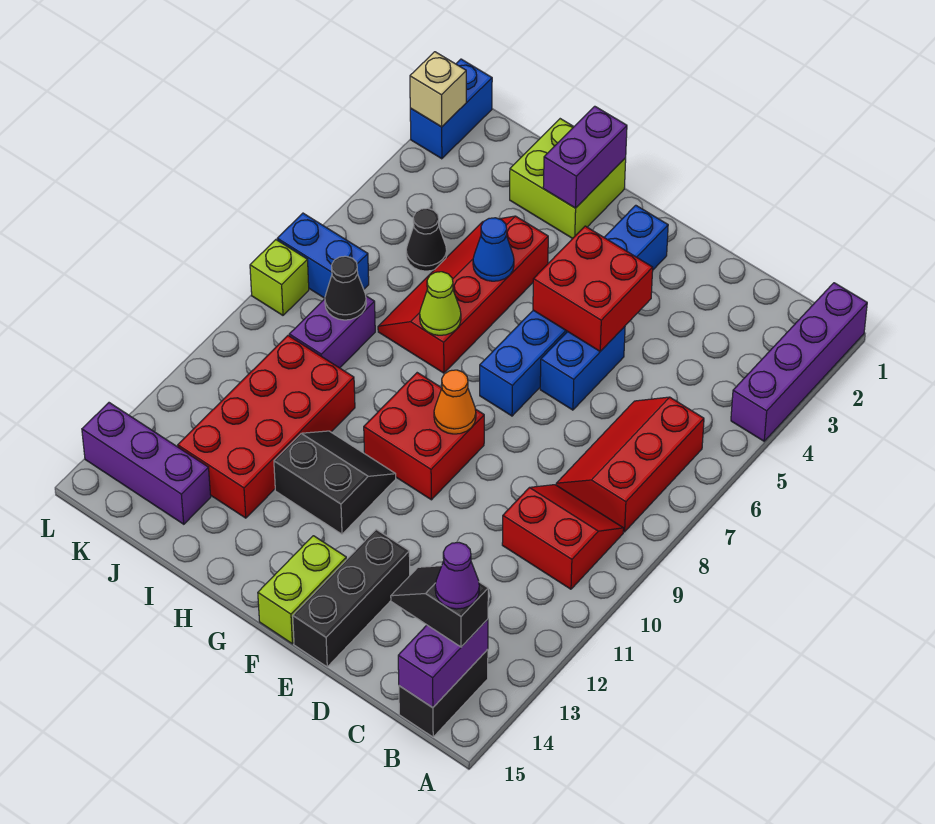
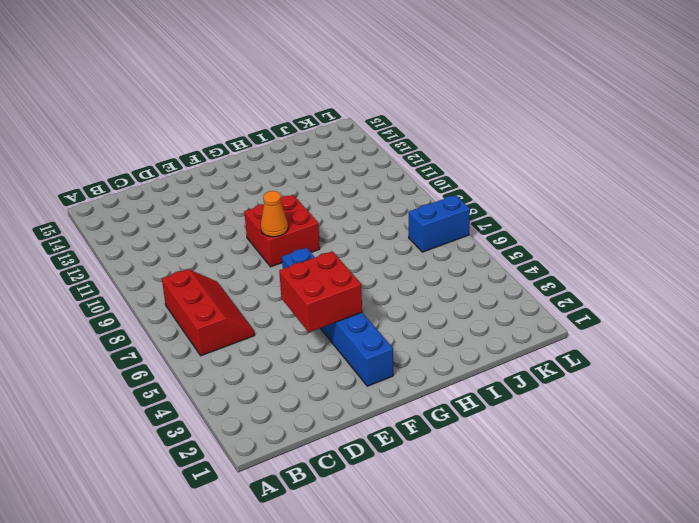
none -> purple brick A1:A4 level 1
none -> red slope B9:C10 level 1 top 10
none -> black brick B14:B15 level 1

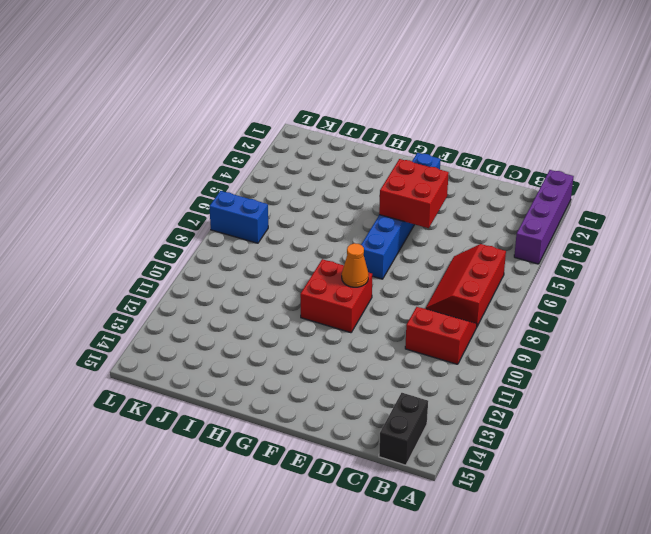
none -> blue brick E5:E6 level 1
none -> black brick E13:E15 level 1
none -> lime brick F14:F15 level 1

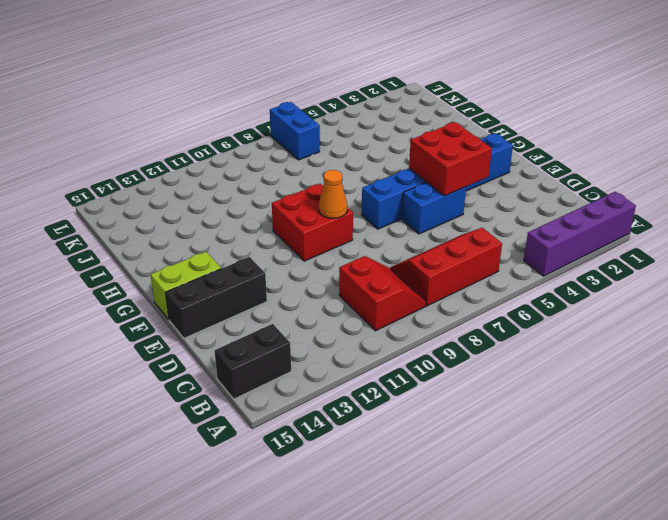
none -> black slope G11:H12 level 1 top 12
none -> lime brick H1:I2 level 1
none -> red slope H4:I7 level 1 top H

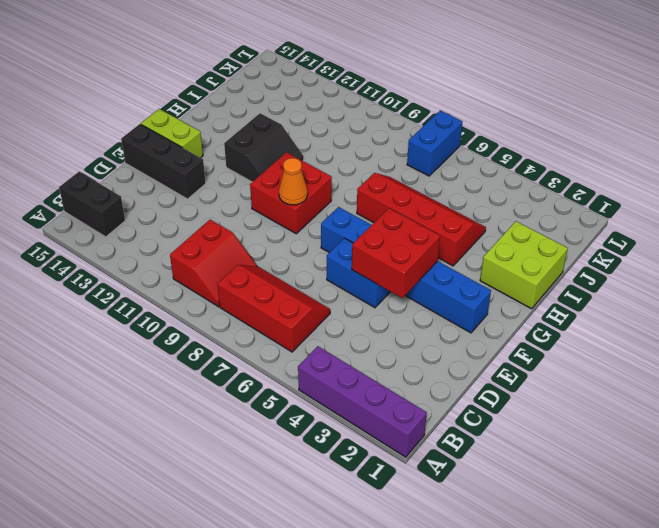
none -> red brick I10:J13 level 1
none -> black cone J5 level 1
none -> purple brick J8:J9 level 1

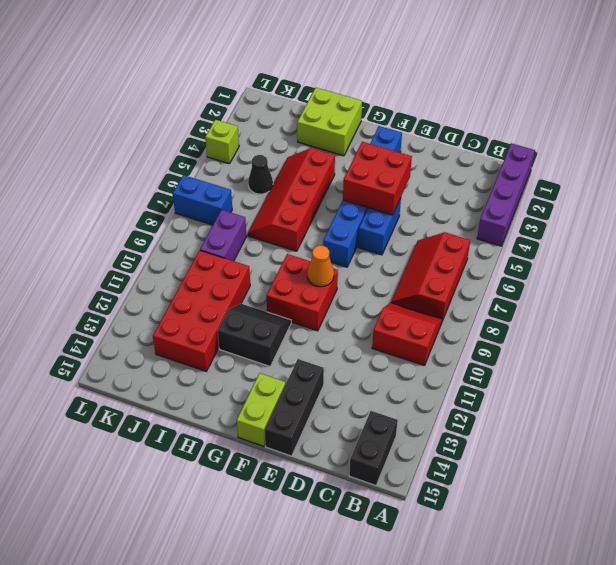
lime brick L4 level 1 -> lime brick L8 level 1
none -> purple brick J14:L14 level 1
none -> blue brick L1:L2 level 1
none -> purple brick B14:B15 level 2

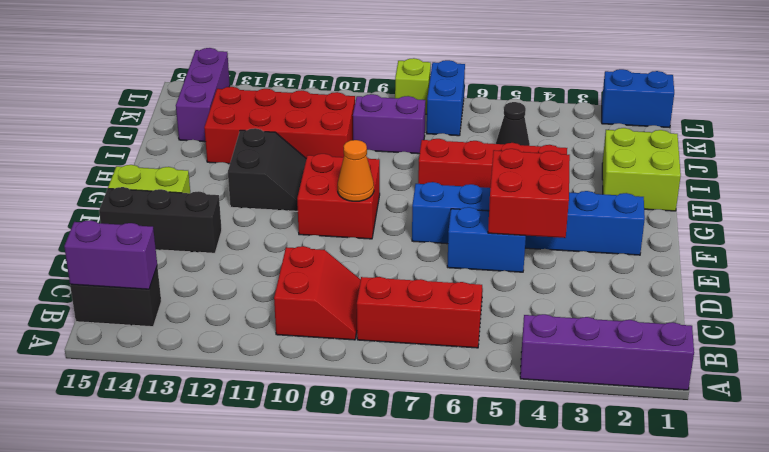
none -> purple brick H1:H2 level 2
none -> blue cone H5 level 2
none -> lime cone H7 level 2

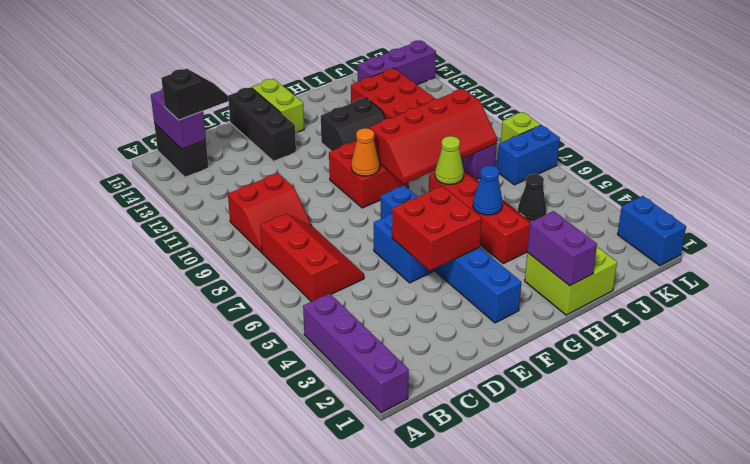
red slope G8:J9 level 2 top 9 -> black cone J8 level 2
none -> tan brick L2 level 2
none -> purple cone B14 level 4

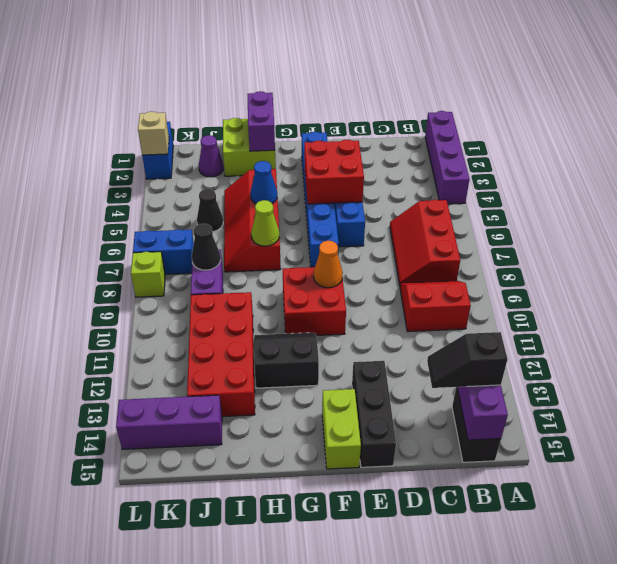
purple cone J2 level 1 -> purple cone B14 level 4

